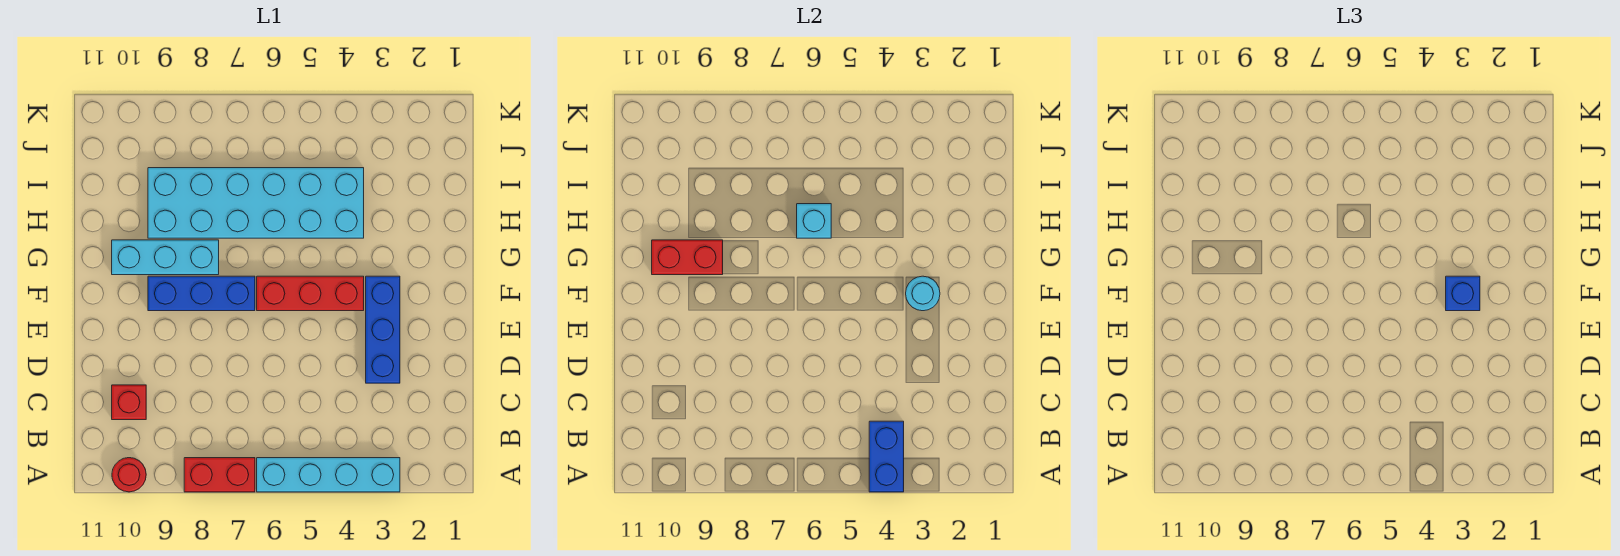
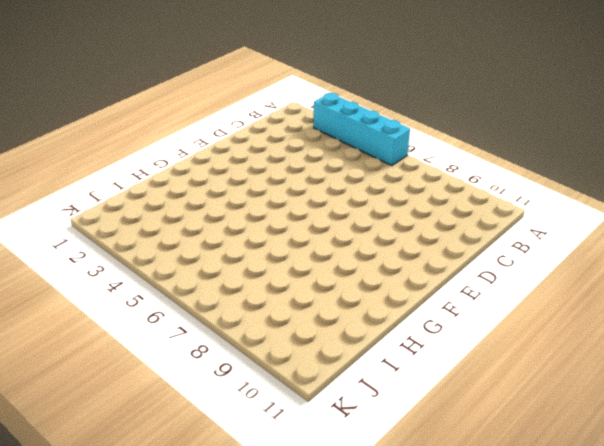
none -> red brick A7:A8 level 1
none -> red round brick A10 level 1
none -> red brick C10 level 1

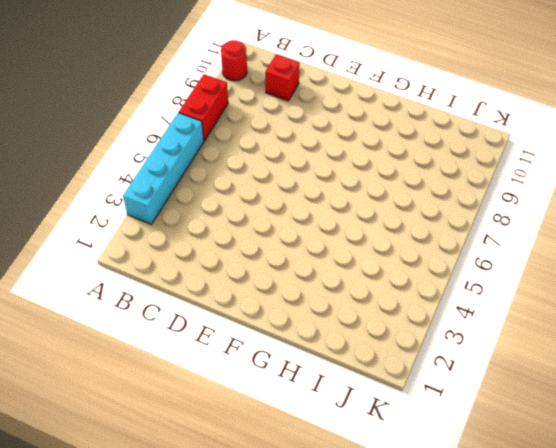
none -> blue brick D3:F3 level 1
none -> red brick F4:F6 level 1
none -> blue brick F7:F9 level 1

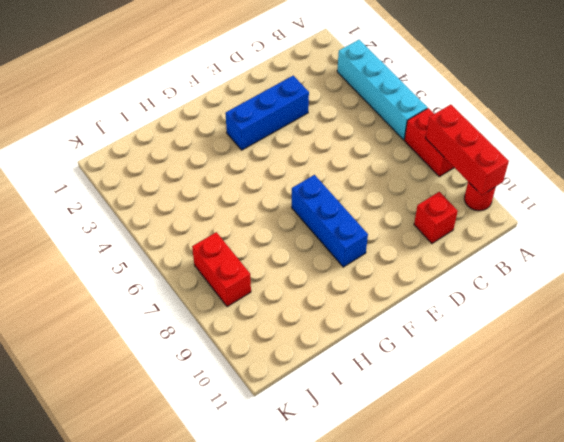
red brick A8:A10 level 2 -> red brick F4:F6 level 1
red brick J7:J8 level 1 -> red brick G9:G10 level 2
none -> cyan brick G8:G10 level 1
none -> cyan brick H4:I9 level 1
none -> blue brick A4:B4 level 2

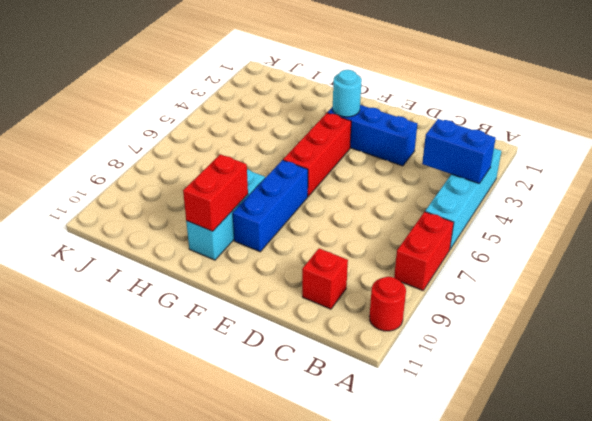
none -> cyan brick H4:I9 level 1
none -> cyan brick H6 level 2
none -> blue brick F3 level 3

